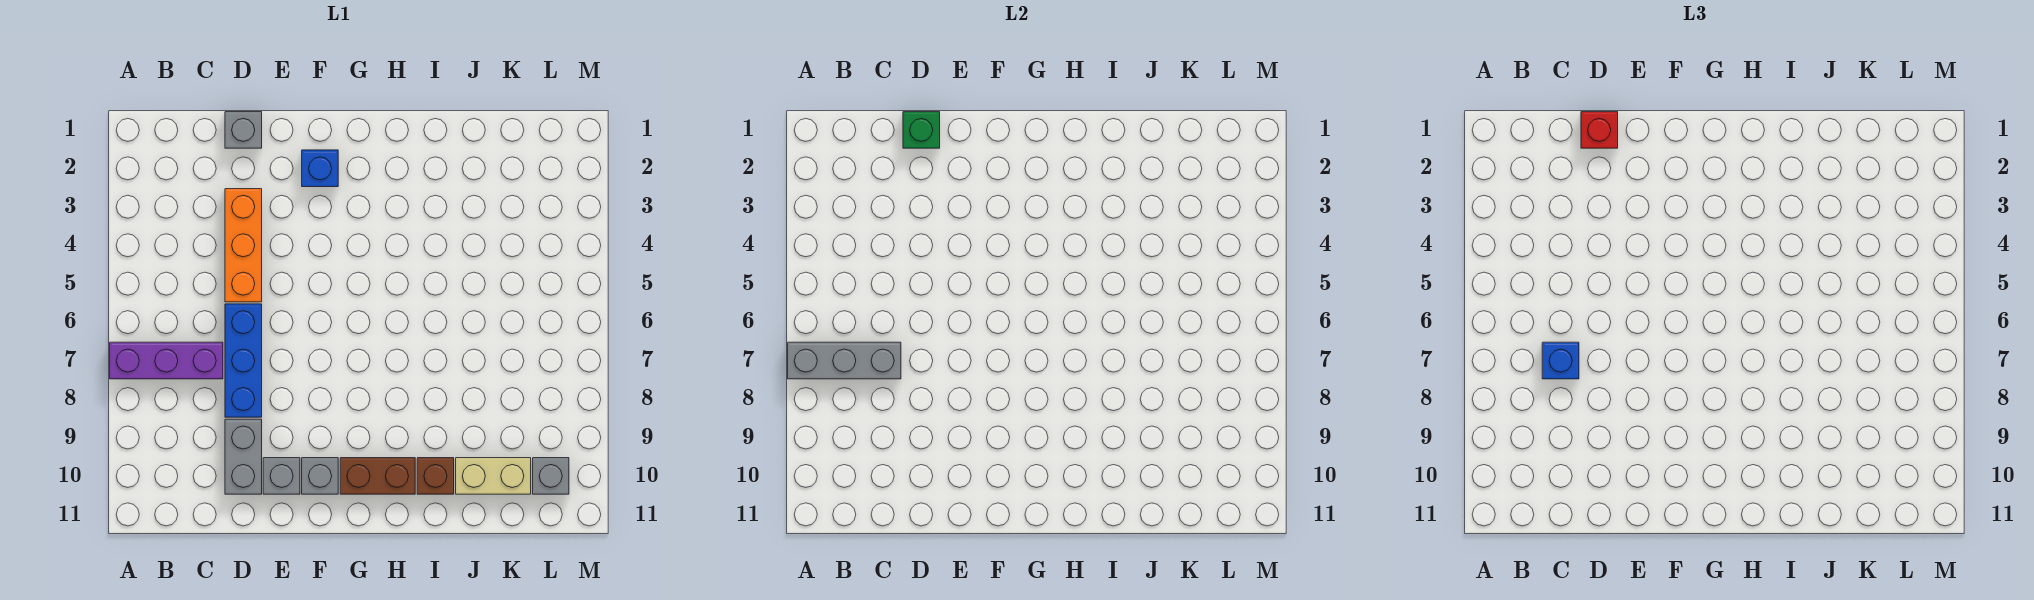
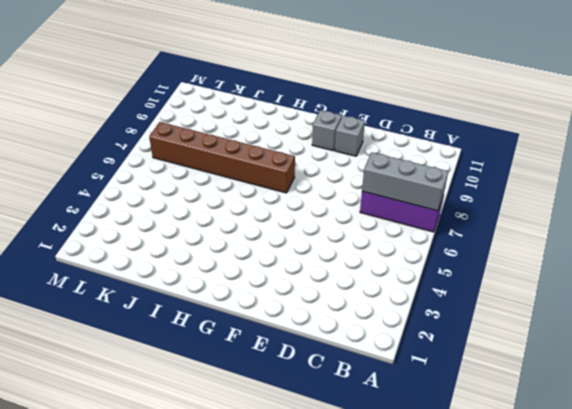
brown brick G7:L7 level 1 -> none
none -> grey brick D1 level 1
none -> orange brick D3:D5 level 1
none -> blue brick D6:D8 level 1

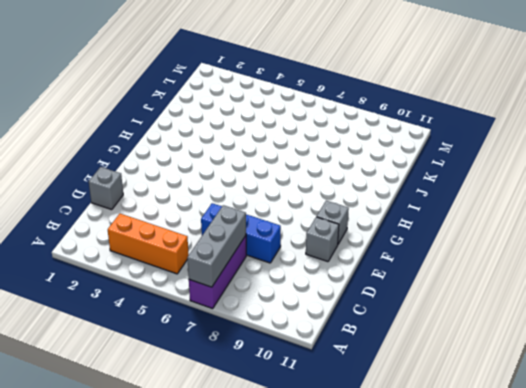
orange brick B3:B5 level 1 -> orange brick D3:D5 level 1
none -> grey brick D9:D10 level 1
none -> blue brick F2 level 1
none -> brown brick G10:H10 level 1

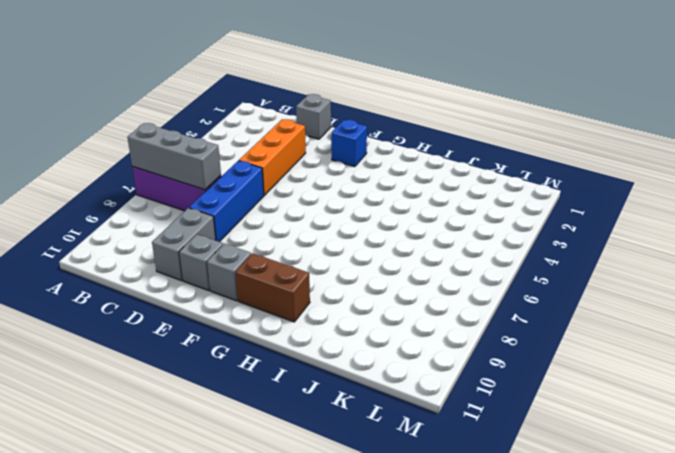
none -> brown brick I10 level 1
none -> tan brick J10:K10 level 1
none -> grey brick L10 level 1

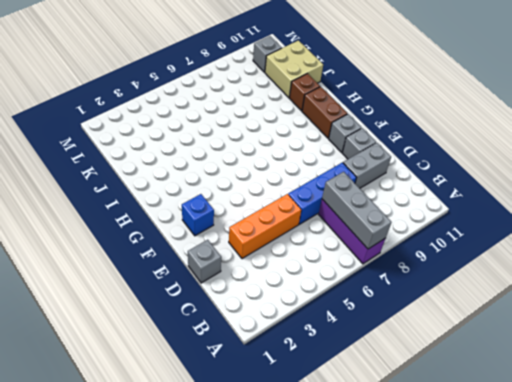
tan brick J10:K11 level 1 -> tan brick J10:K10 level 1
none -> green brick D1 level 2
none -> blue brick C7 level 3
none -> red brick D1 level 3

